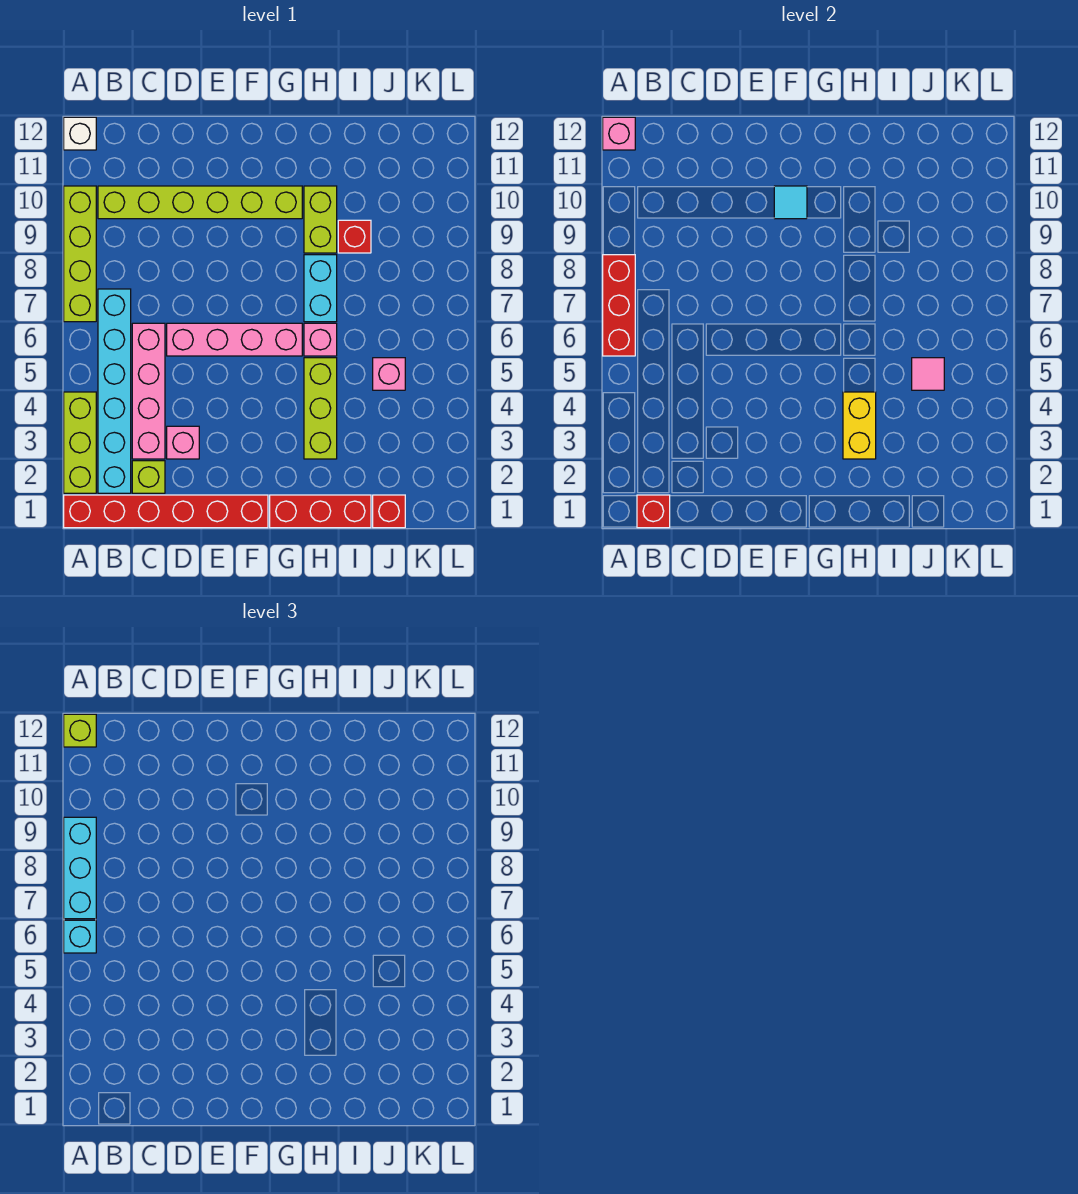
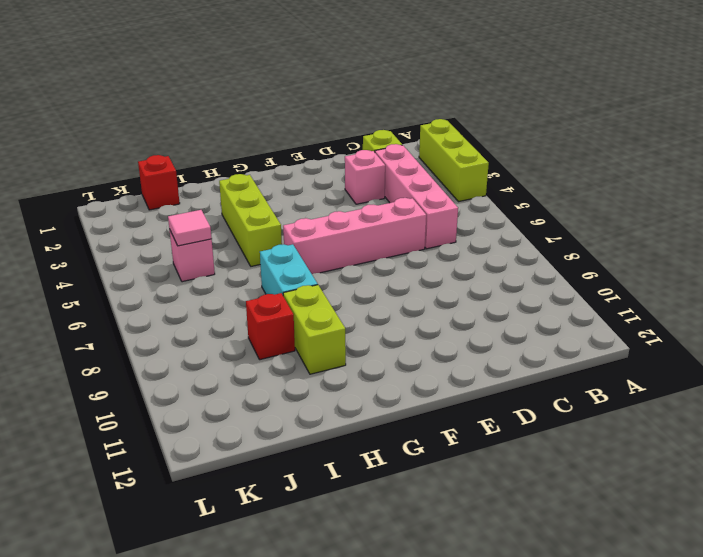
none -> red brick A1:F1 level 1
none -> lime brick A7:A10 level 1
none -> white brick A12 level 1

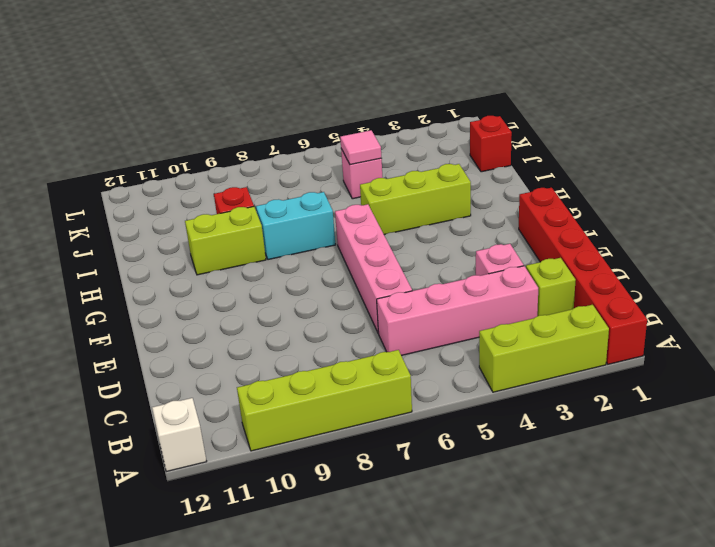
none -> cyan brick B2:B7 level 1
none -> lime brick B10:G10 level 1
none -> red brick G1:I1 level 1

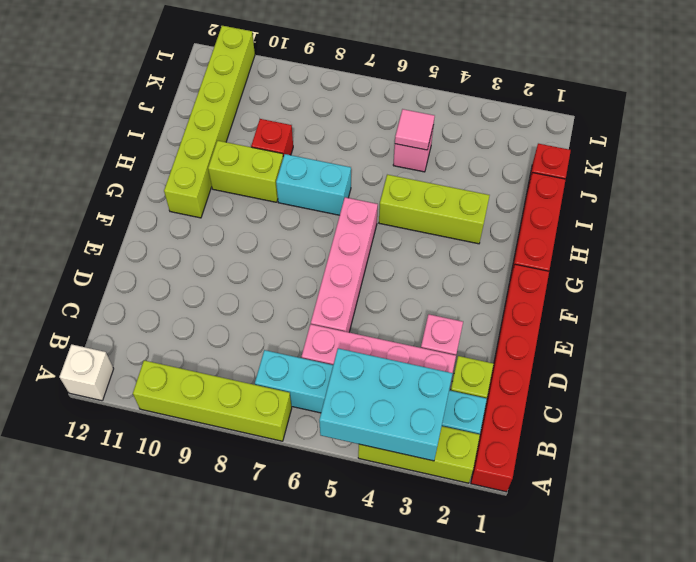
cyan brick A3:B5 level 2 -> none
lime brick G11:L11 level 1 -> lime brick B10:G10 level 1
none -> pink brick H6 level 1
none -> red brick A6:A8 level 2
none -> pink brick A12 level 2

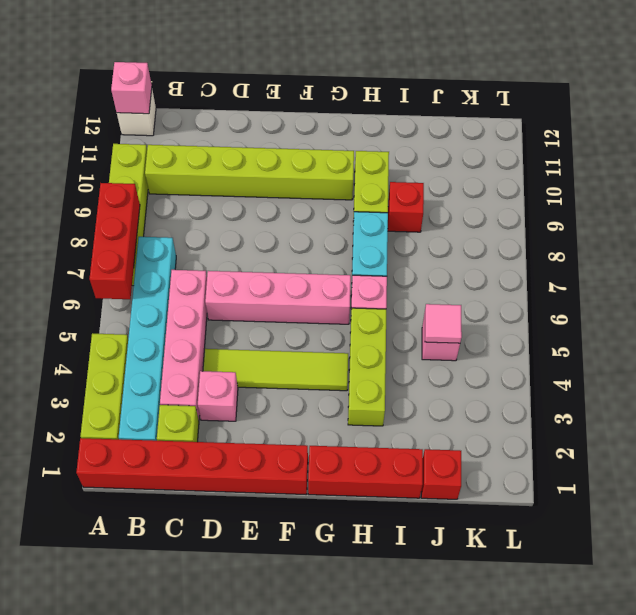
lime tile D4:G4 level 1 -> none
none -> red brick B1 level 2
none -> cyan tile F10 level 2
none -> yellow brick H3:H4 level 2

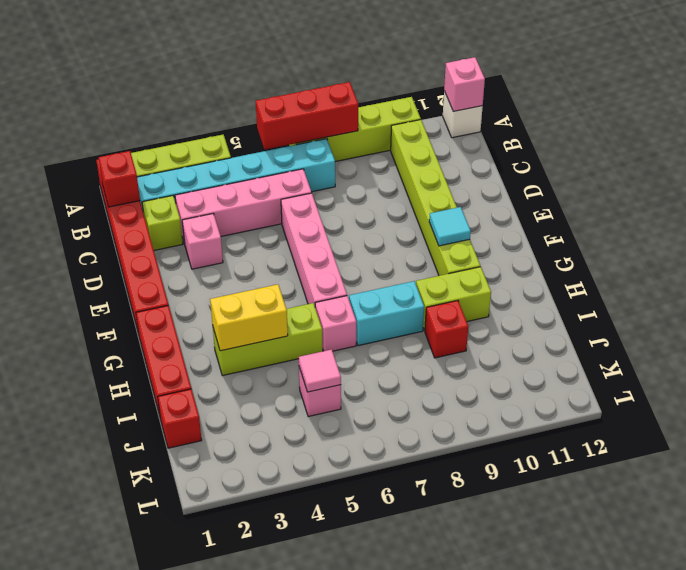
none -> cyan brick A6 level 3
none -> cyan brick A7:A9 level 3
none -> lime brick A12 level 3

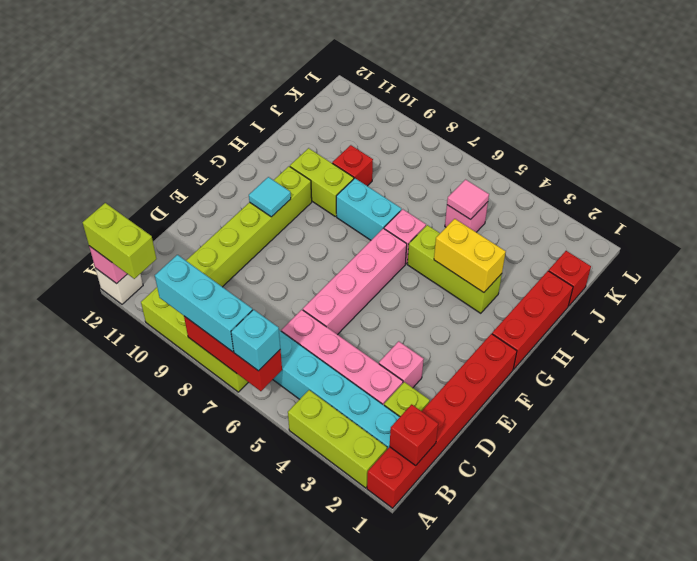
lime brick A11:A12 level 3 -> lime brick A12 level 3

